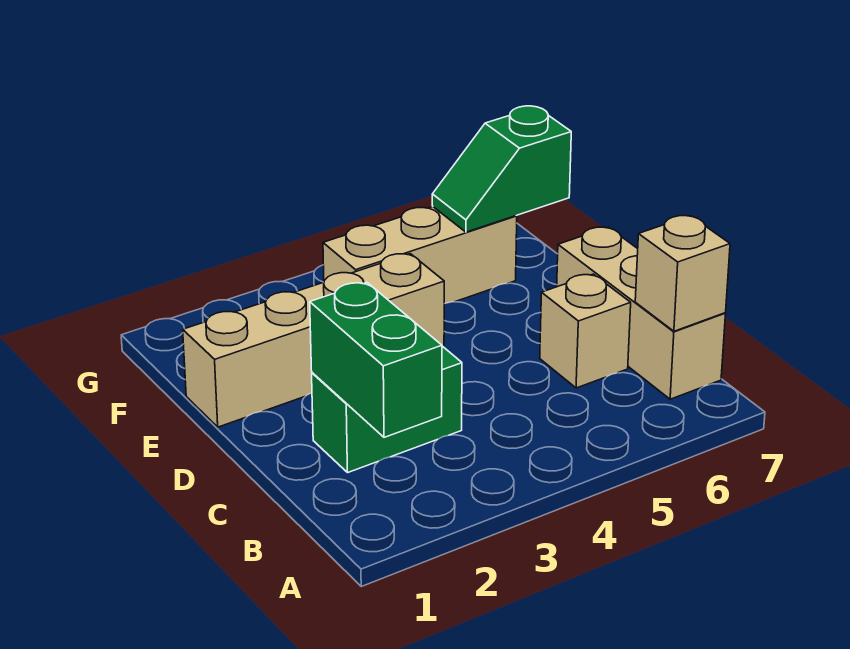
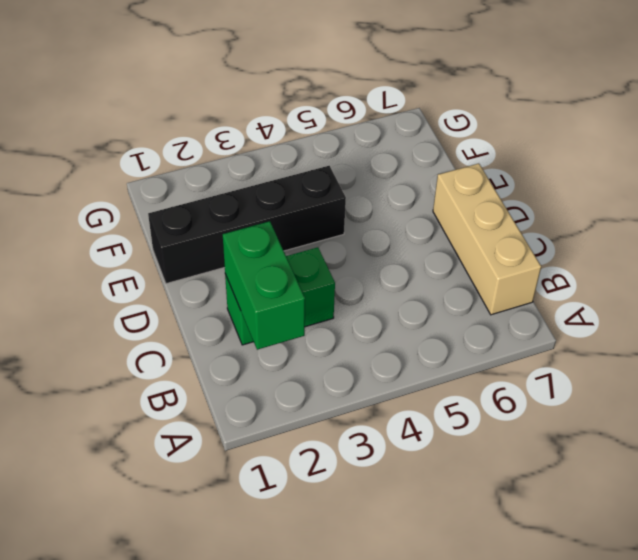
black brick E1:E4 level 1 -> tan brick E1:E4 level 1
none -> tan brick C6 level 1
none -> tan brick F4:F6 level 1

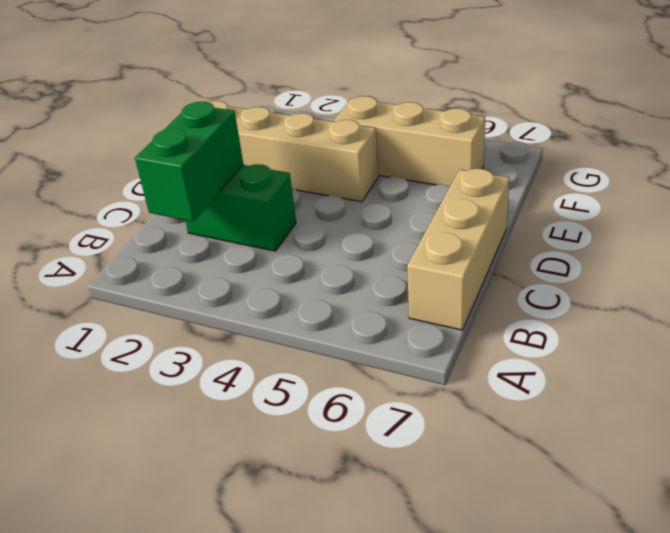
none -> tan brick C6 level 1
none -> tan brick B7 level 2

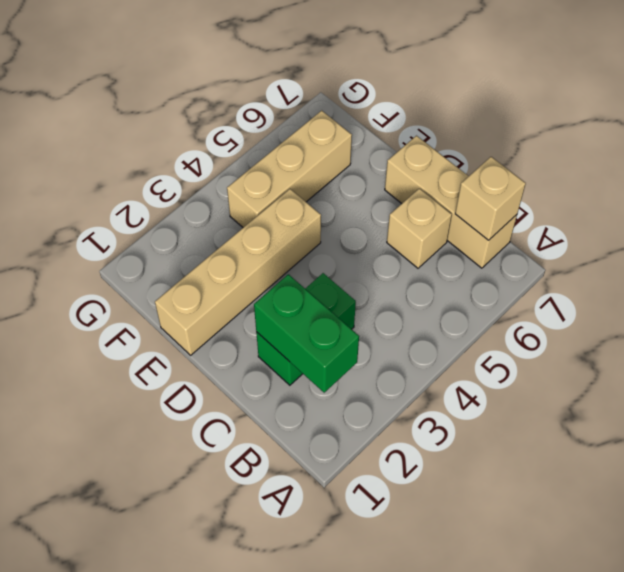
none -> green slope F6:F7 level 2 top 7

